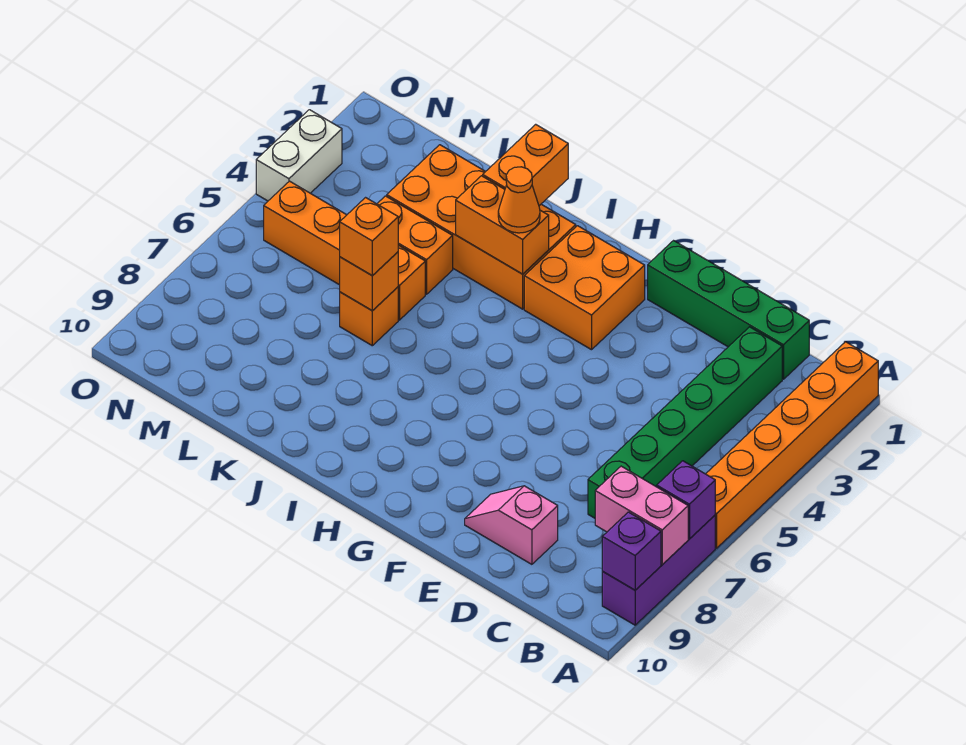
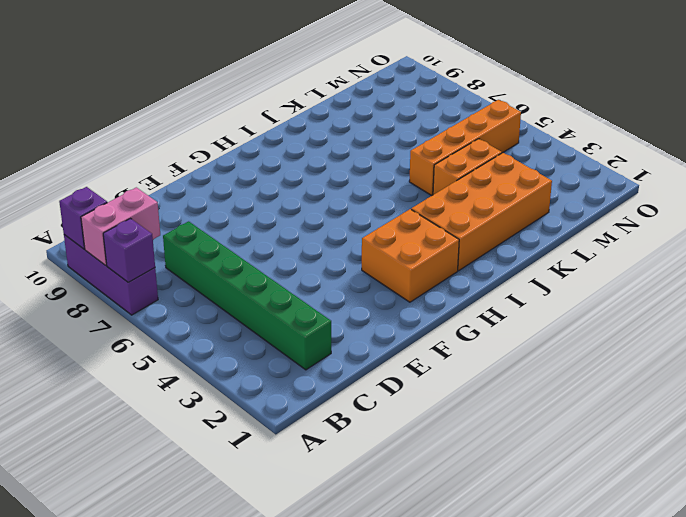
none -> orange brick A1:A6 level 1
none -> green brick C1:F1 level 1
none -> pink slope D9:E9 level 1 top D

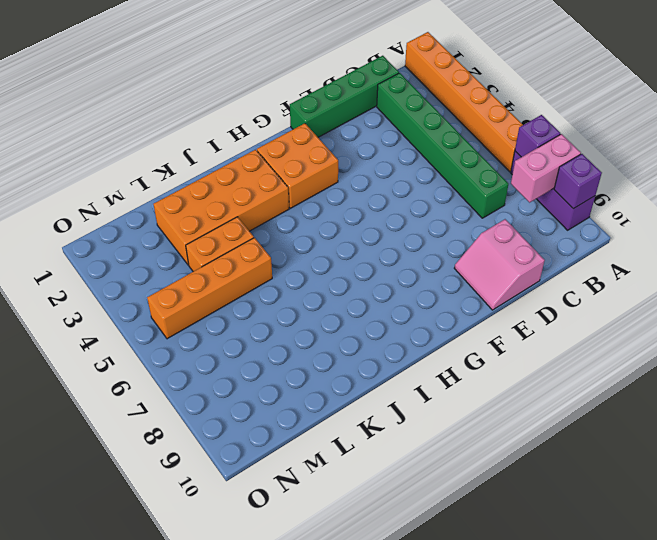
pink slope D9:E10 level 1 top D -> pink slope D9:E9 level 1 top D
none -> orange brick K6 level 1
none -> white brick O3:O4 level 1
none -> orange brick I3:J3 level 2

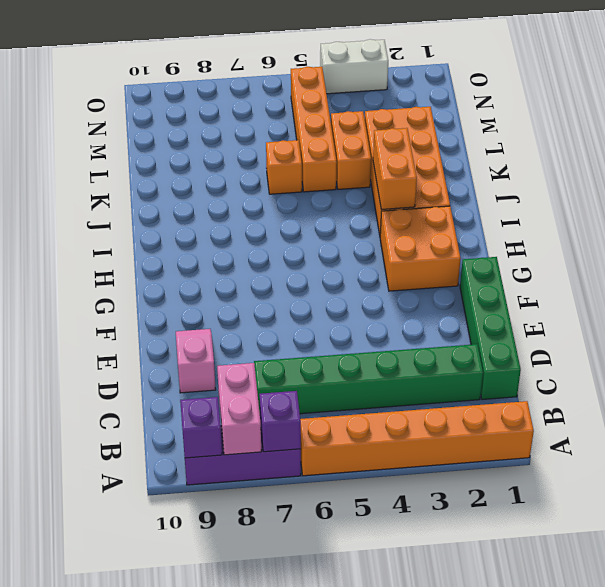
none -> orange brick J1:J2 level 2
none -> orange brick K6 level 2
none -> orange cone I3 level 3

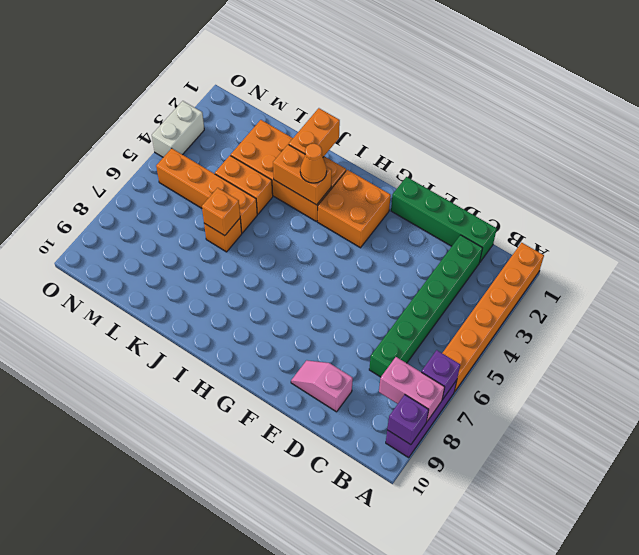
none -> orange brick K6 level 3

